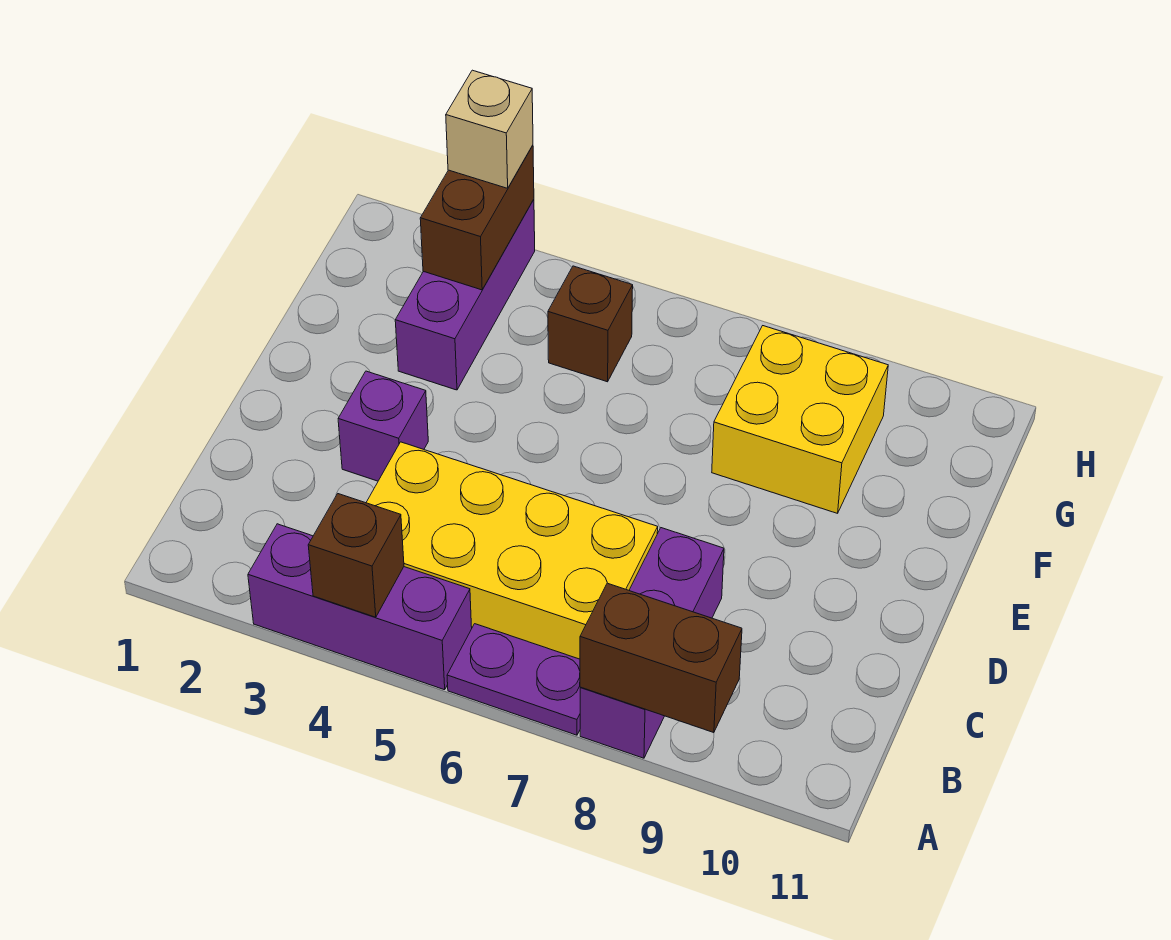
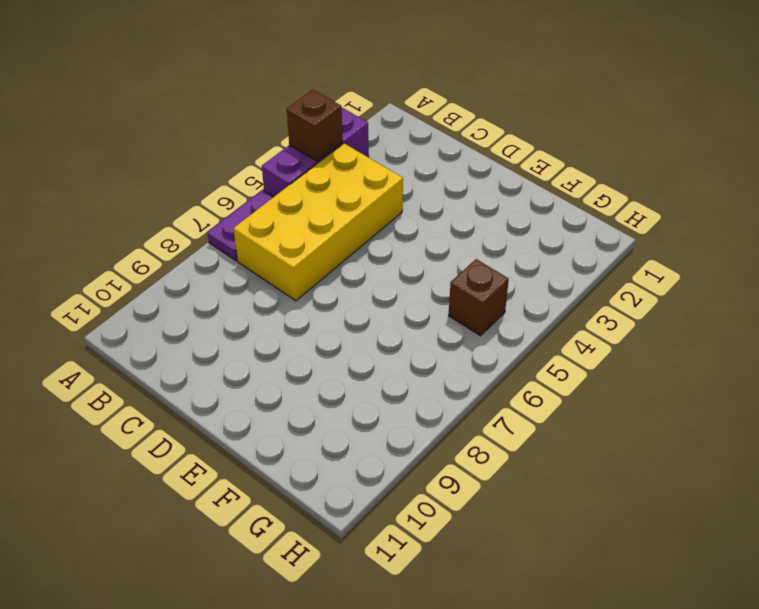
none -> purple brick A8:C8 level 1
none -> purple brick D3 level 1
none -> purple brick F3:H3 level 1

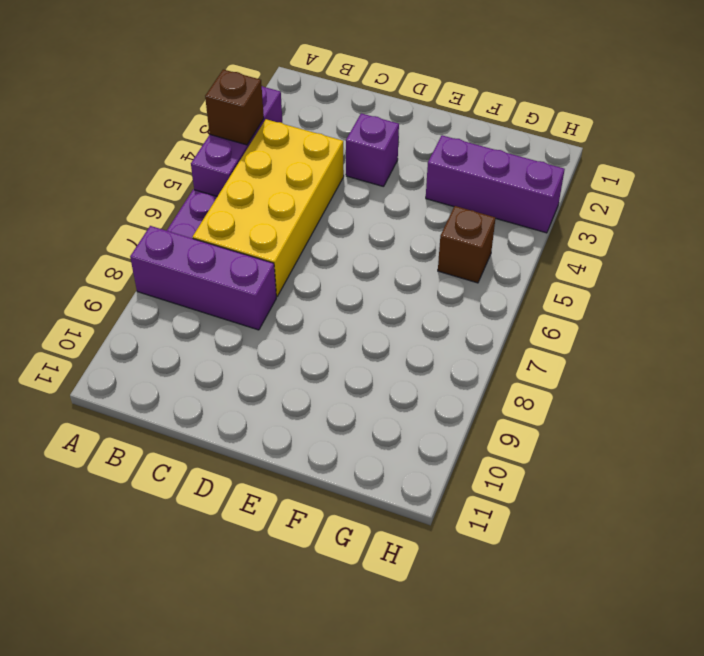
none -> yellow brick F8:G9 level 1
none -> brown brick A8:A9 level 2
none -> brown brick G3:H3 level 2

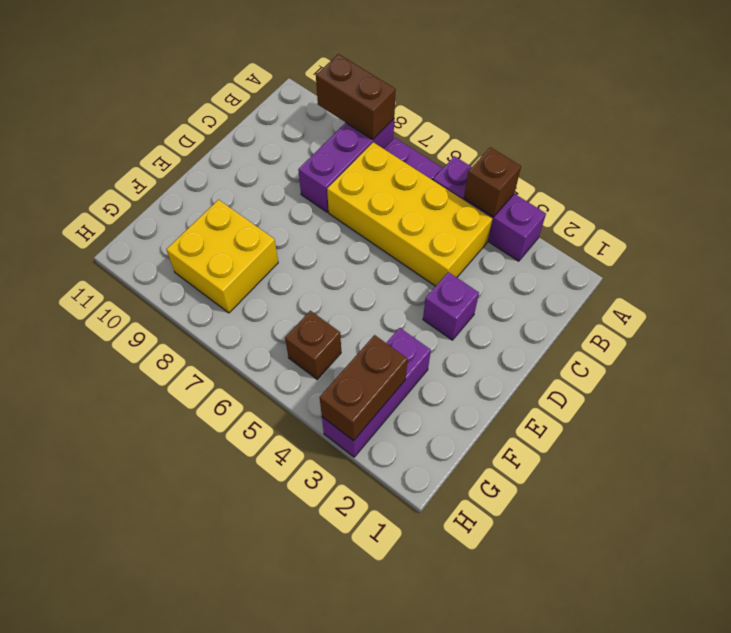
none -> tan brick H3 level 3

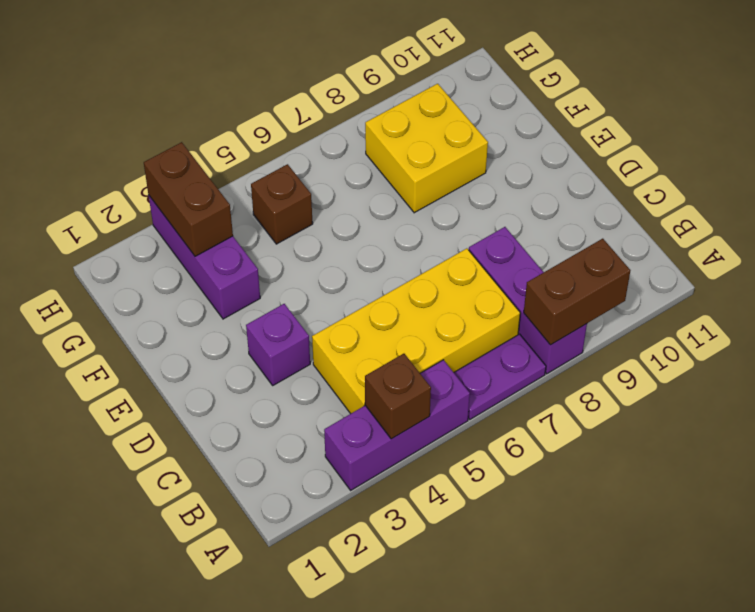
none -> tan brick H3 level 3

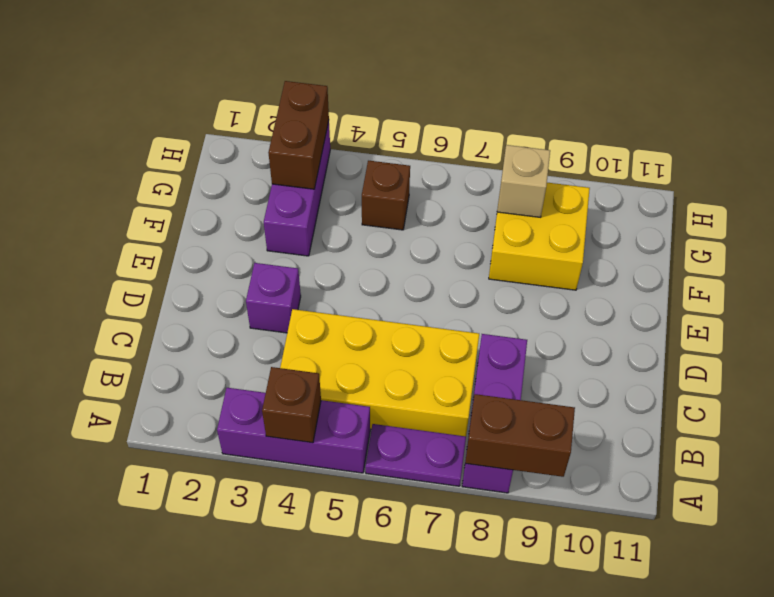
tan brick G8 level 2 -> tan brick H3 level 3

